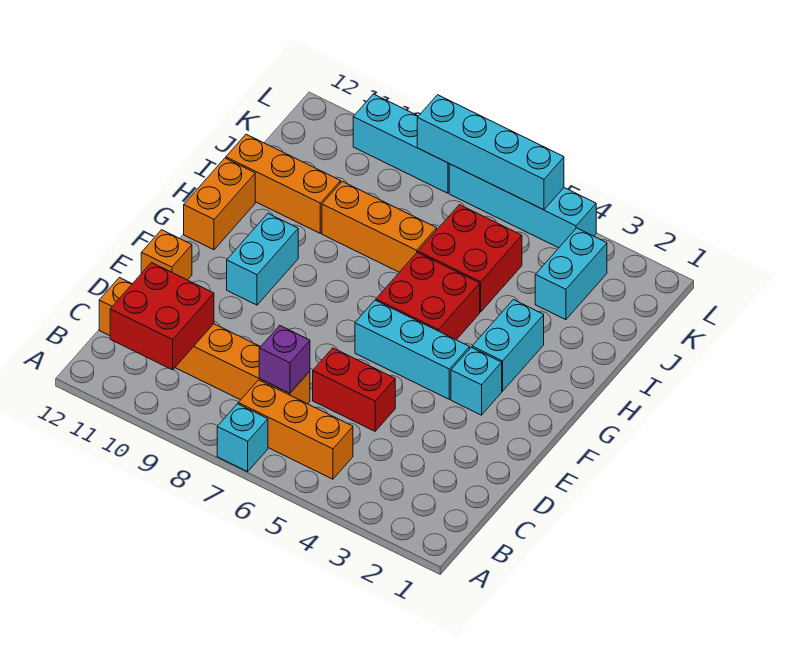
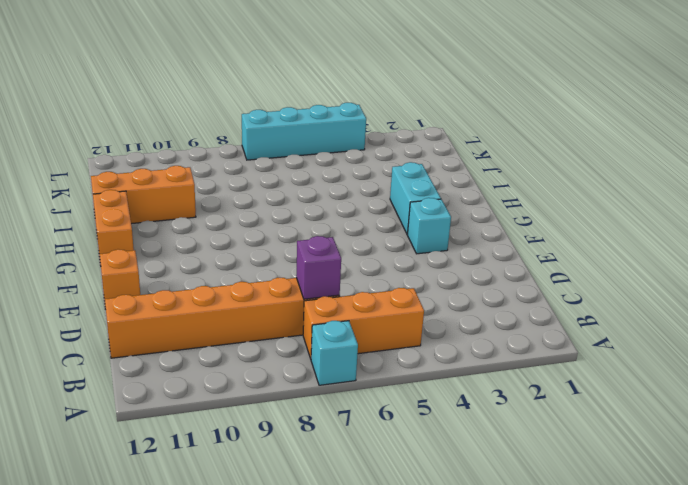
none -> red brick D5:D6 level 1
none -> cyan brick F4:F6 level 1
none -> cyan brick F10:G10 level 1

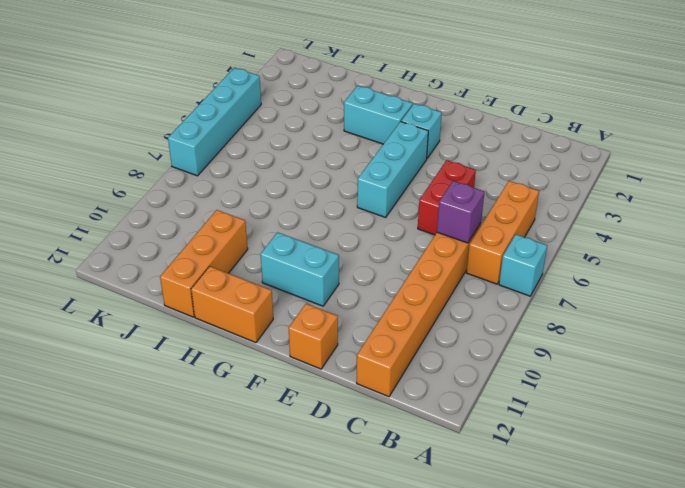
none -> red brick G5:H6 level 1
none -> red brick I5:J6 level 1
none -> orange brick I7:I9 level 1

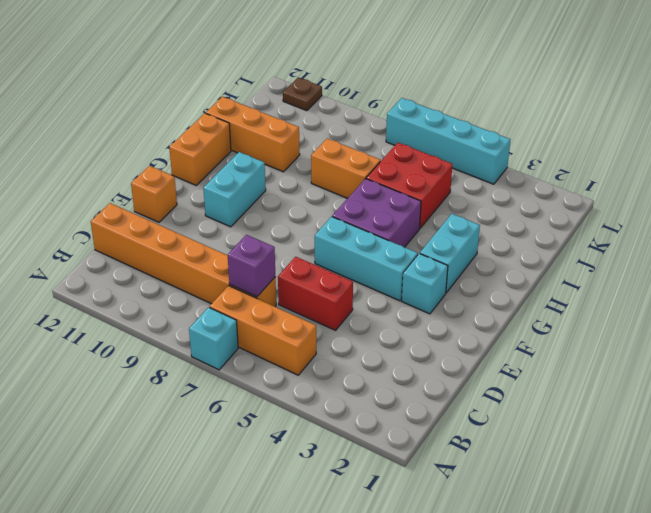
purple brick G5:H6 level 1 -> red brick G5:H6 level 1
orange brick I7:I8 level 1 -> orange brick I7:I9 level 1
brown plate L11 level 1 -> none
none -> cyan brick J3:K3 level 1
none -> cyan brick L8:L10 level 1
none -> red brick B10:C11 level 2

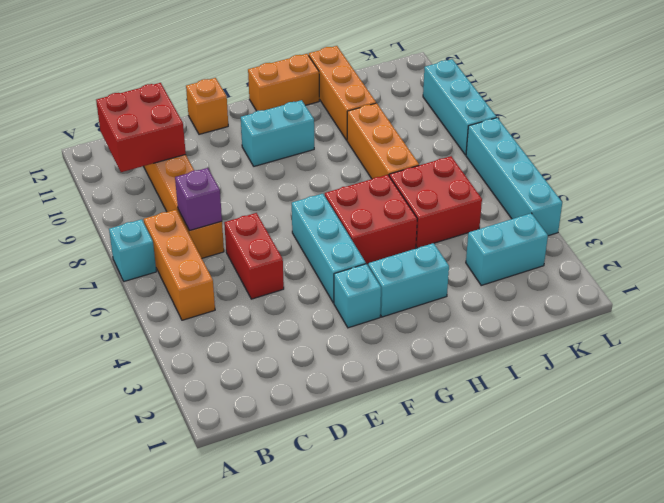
none -> cyan brick L5:L8 level 2

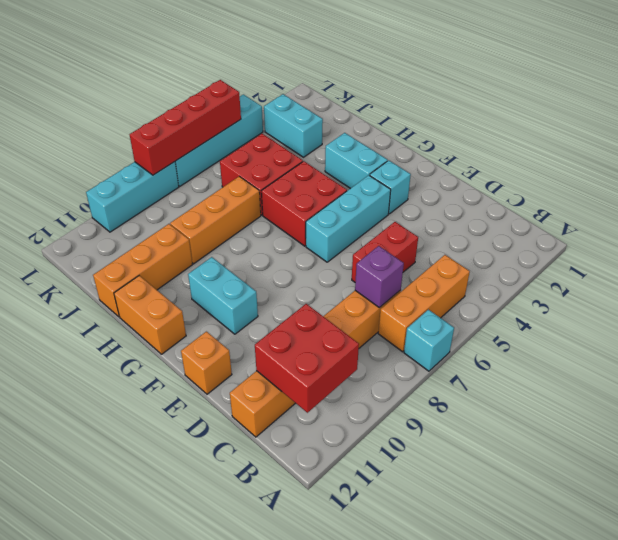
red brick L5:L8 level 2 -> cyan brick L5:L8 level 2

